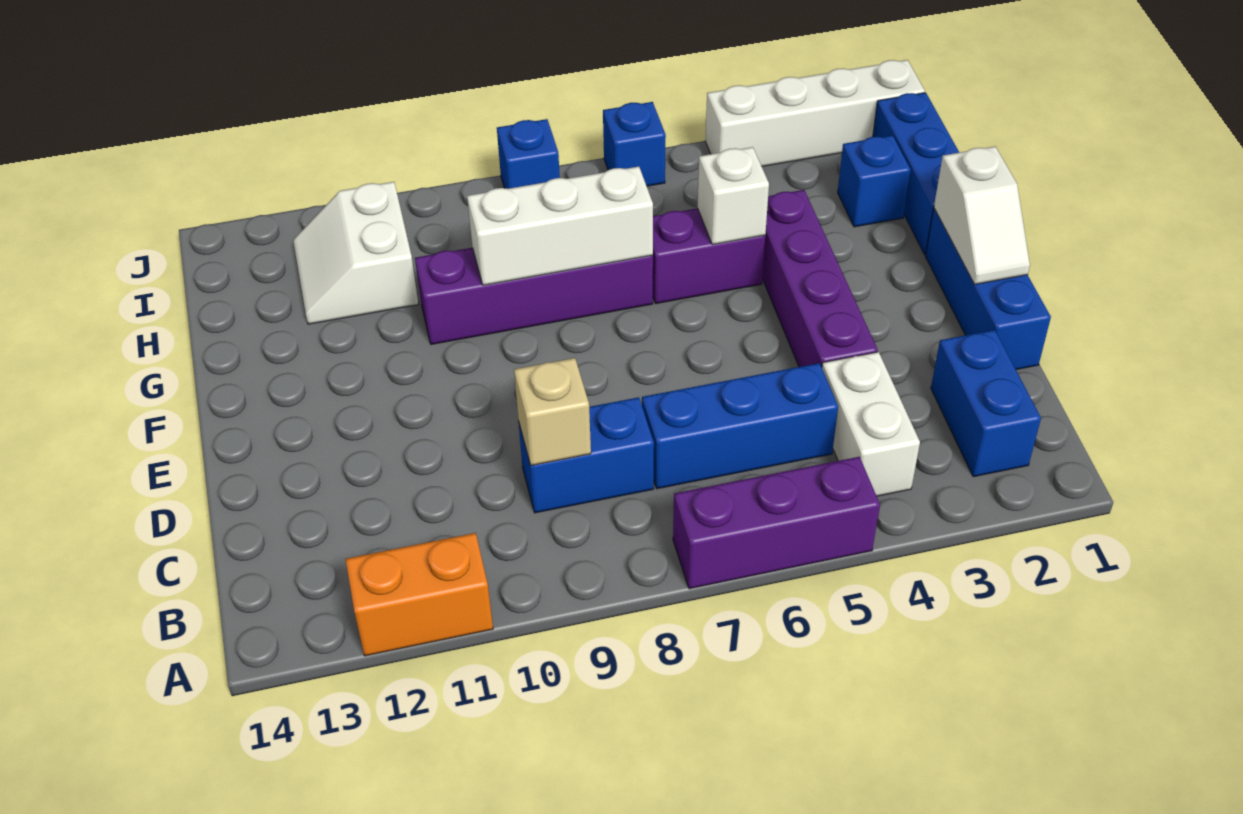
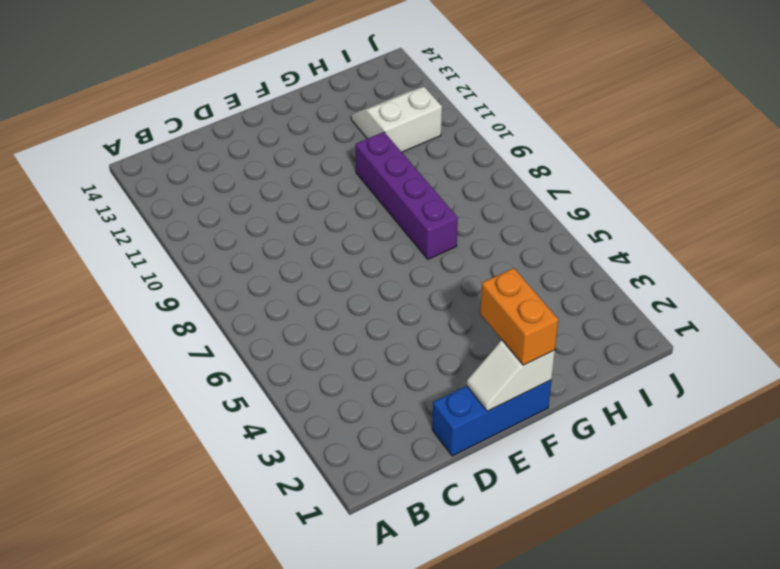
orange brick F1:F2 level 3 -> orange brick A11:A12 level 1
none -> purple brick A5:A7 level 1
none -> blue brick B2:C2 level 1
none -> white brick B4:C4 level 1

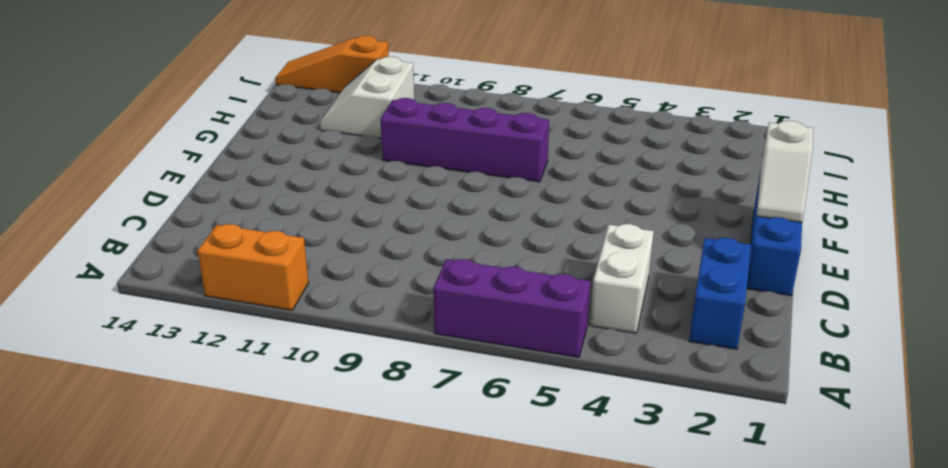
orange slope J12:J14 level 1 top 12 -> none
none -> blue brick C5:C7 level 1
none -> blue brick C8:C9 level 1
none -> purple brick D4:G4 level 1

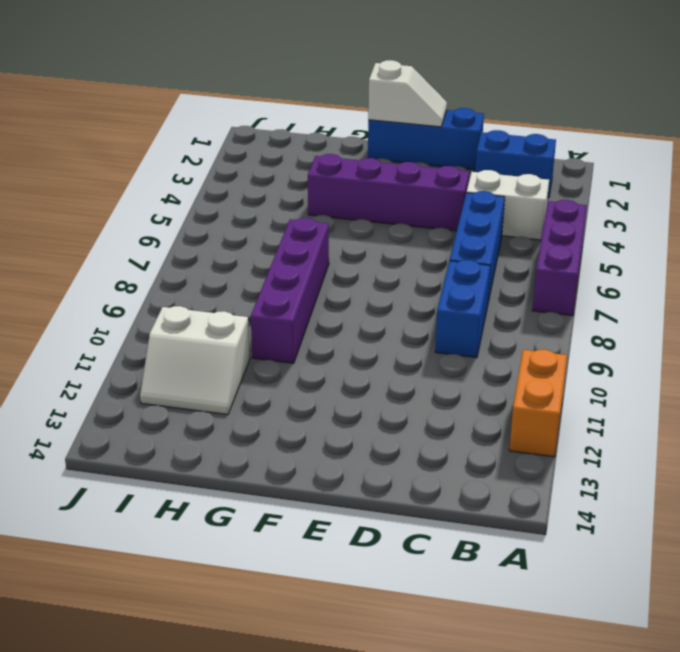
none -> blue brick G1:I1 level 1
none -> purple brick G5:G6 level 1
none -> blue brick H2 level 1

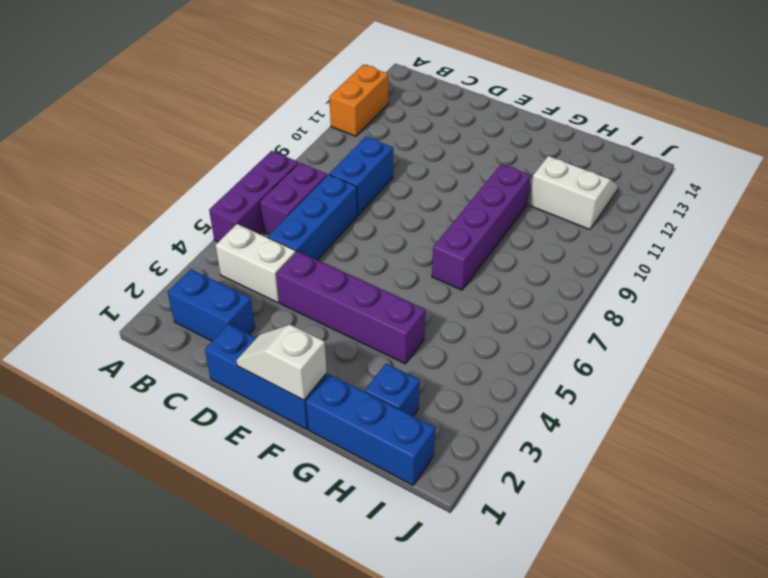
purple brick B6:B7 level 1 -> purple brick G5:G6 level 1
none -> white brick J1:J4 level 1
none -> blue brick J6 level 1
none -> blue brick J8 level 1

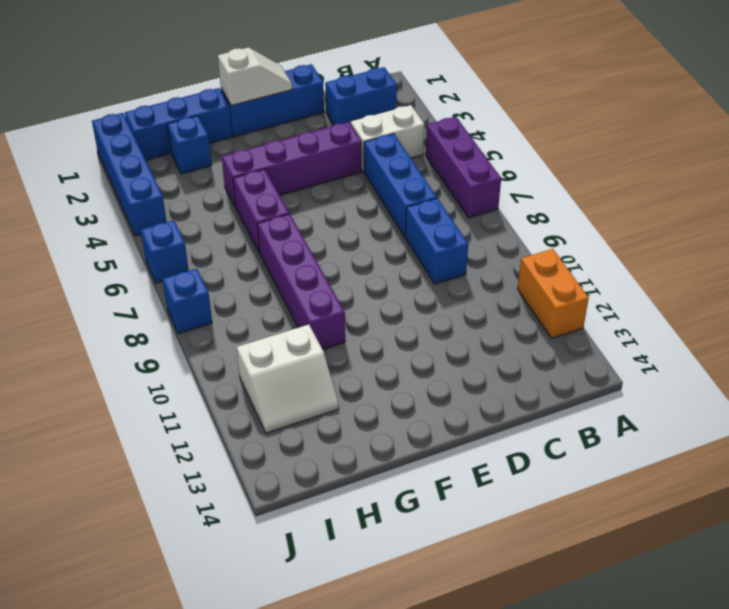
blue brick J1:J4 level 1 -> white brick J1:J4 level 1
none -> tan brick C9 level 2
none -> white brick G5 level 2
none -> white brick G7:G9 level 2

